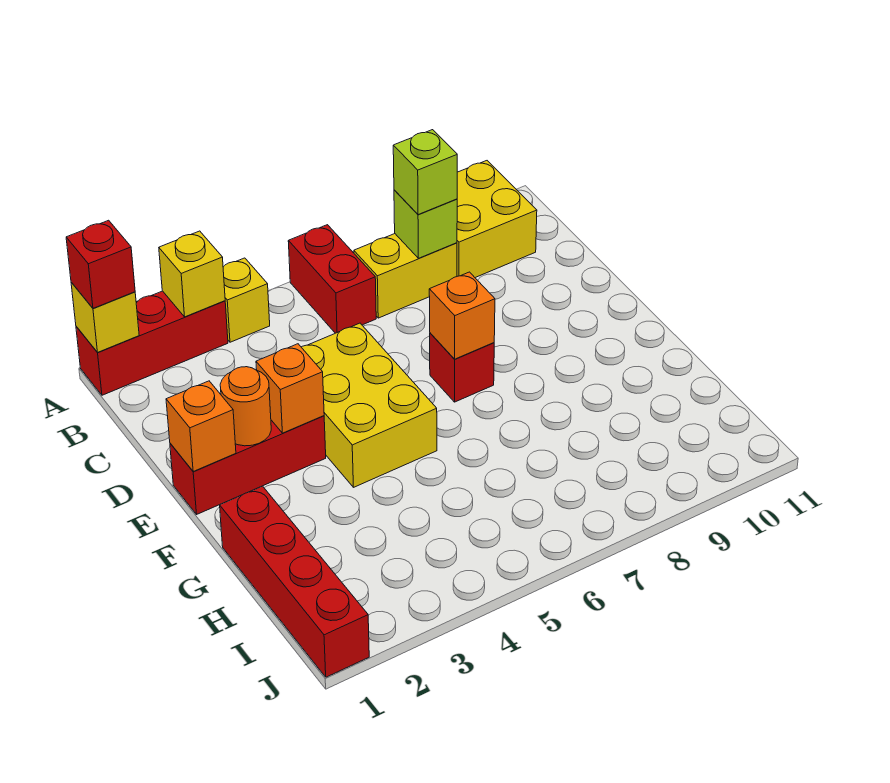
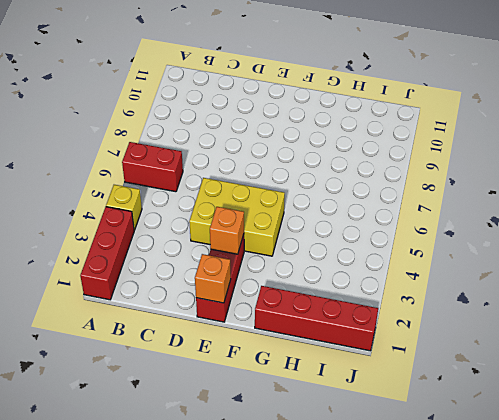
none -> yellow brick A9:B10 level 1
none -> yellow brick B7:B8 level 1
none -> red brick E7 level 1

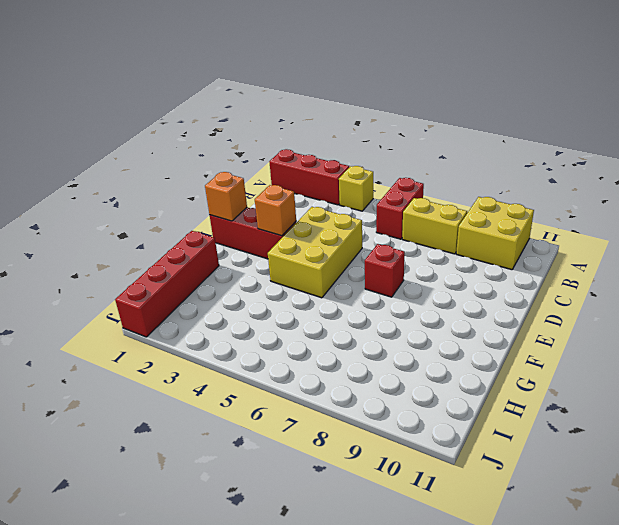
none -> yellow brick A1 level 2
none -> yellow brick A3 level 2
none -> lime brick B8 level 2

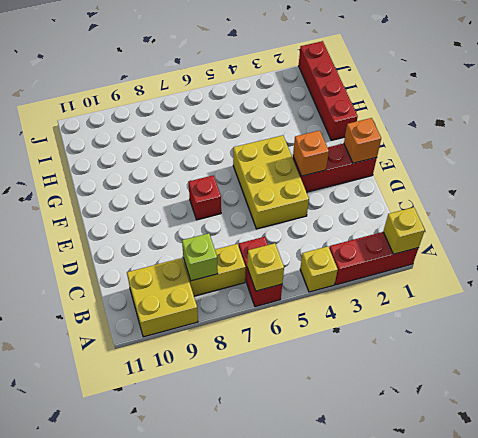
yellow brick A6 level 2 -> yellow brick A3 level 2
none -> orange round brick E2 level 2
none -> orange brick E7 level 2
none -> red brick A1 level 3

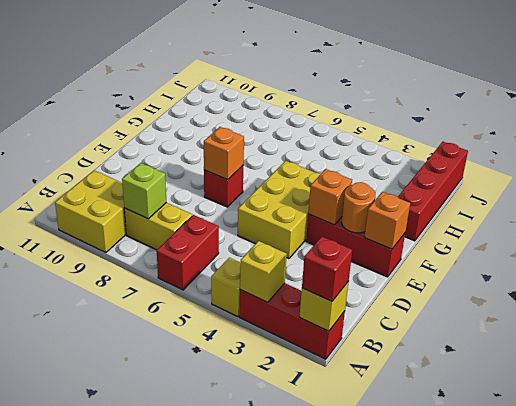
none -> lime brick B8 level 3

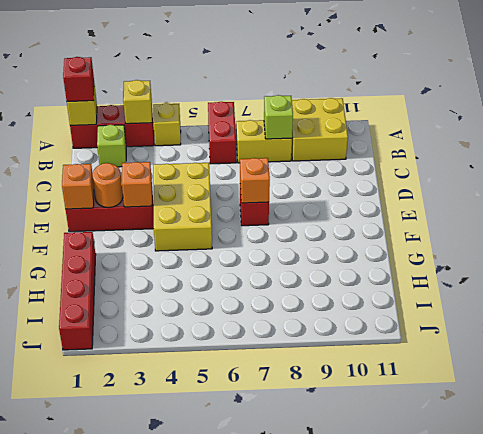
lime brick B2 level 1 -> lime brick B8 level 3

